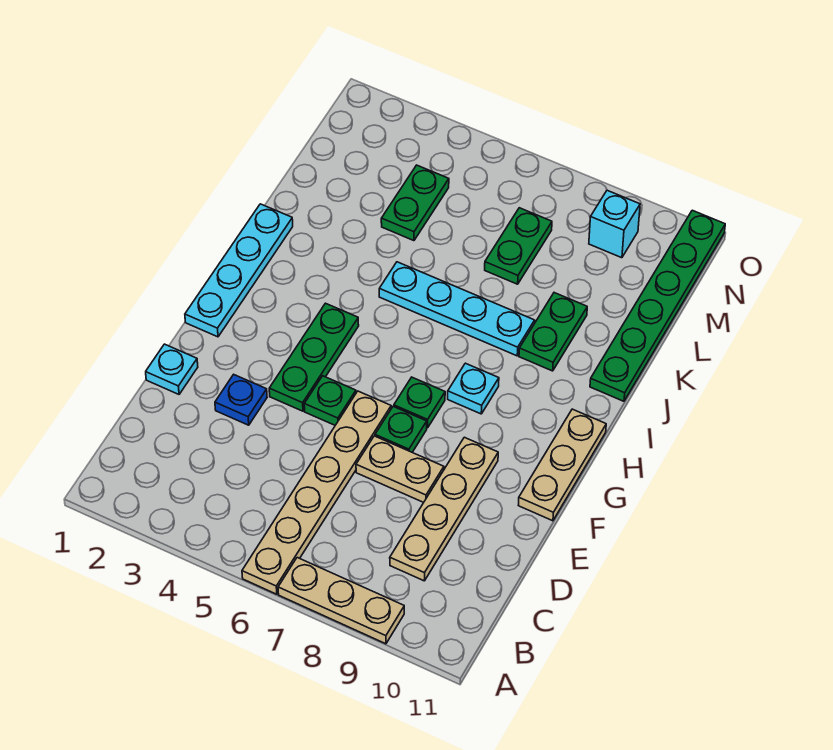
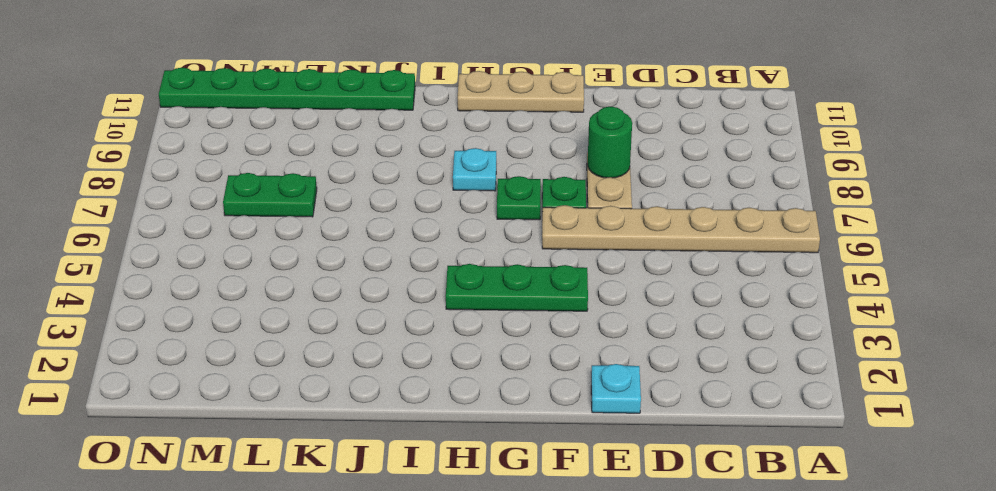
green round brick E8 level 2 -> none
none -> tan plate A7:A9 level 1
none -> tan plate C9:F9 level 1
none -> blue plate E3 level 1

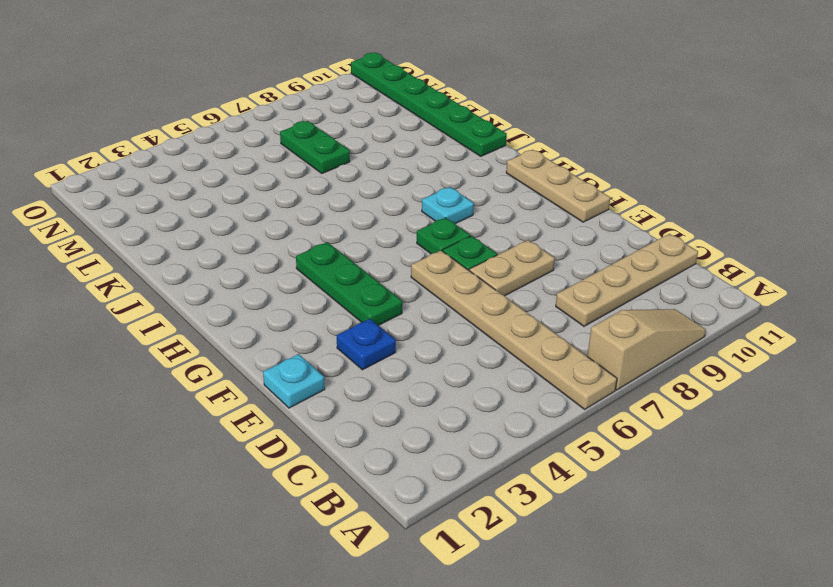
tan slope A7:A9 level 1 top 7 -> tan plate A7:A9 level 1
tan plate C8:C11 level 1 -> tan plate C9:F9 level 1
none -> green plate F5 level 1
none -> cyan plate G1:J1 level 1
none -> cyan plate J5:J8 level 1

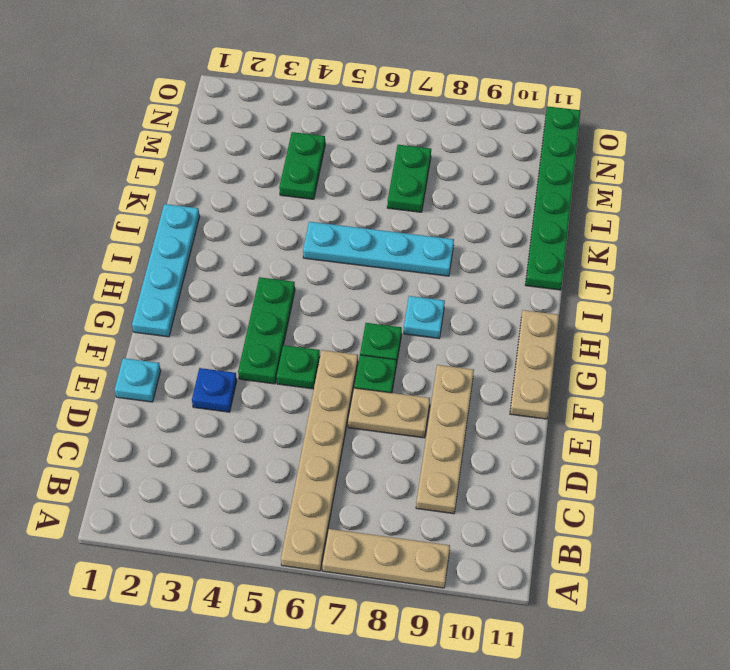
none -> green plate J9:K9 level 1
none -> cyan brick N9 level 1

